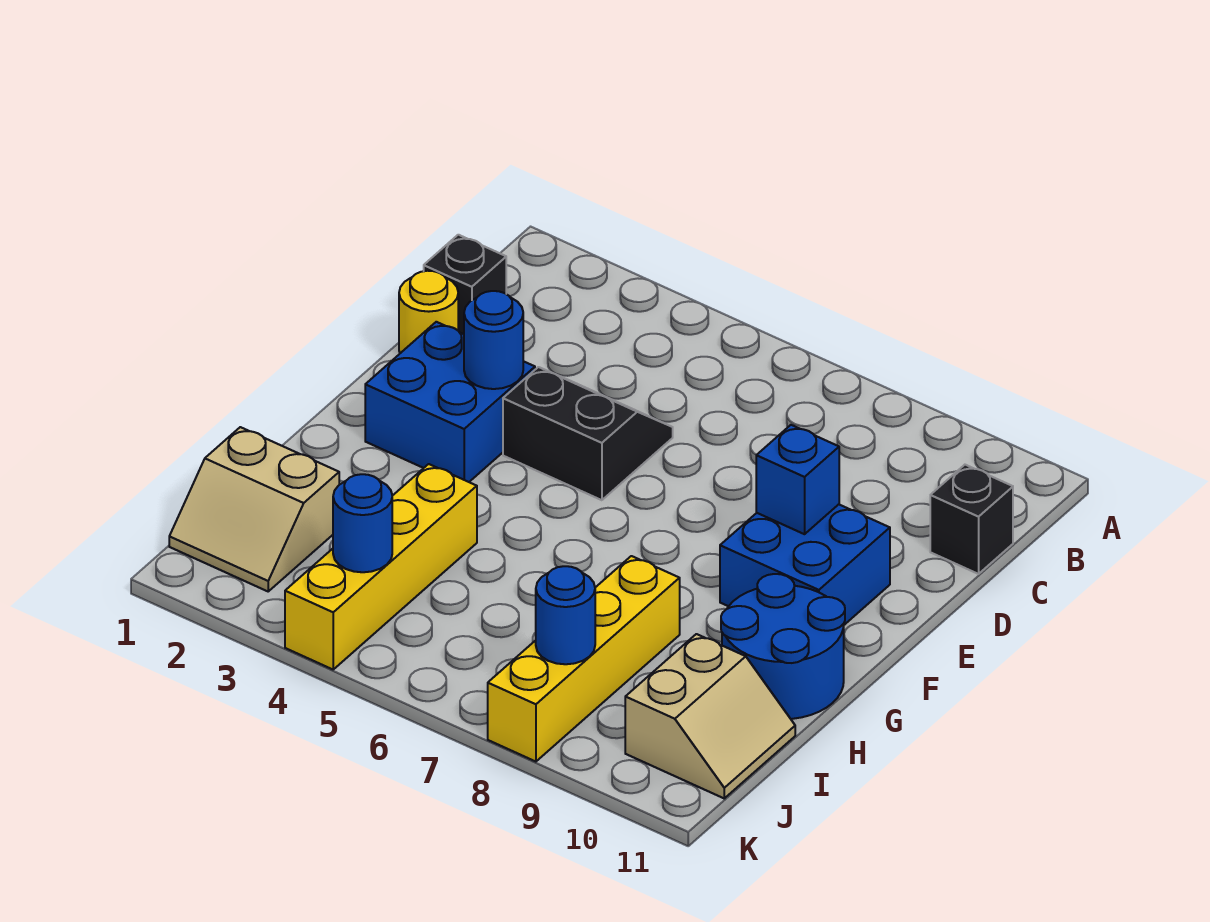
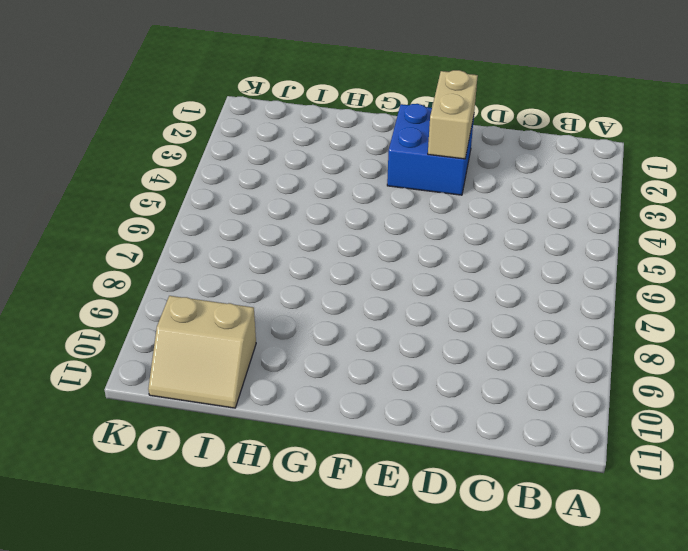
tan brick E2:E3 level 2 -> blue round brick E3 level 2
none -> black brick C1 level 1
none -> black brick C11 level 1
none -> yellow round brick D1 level 1

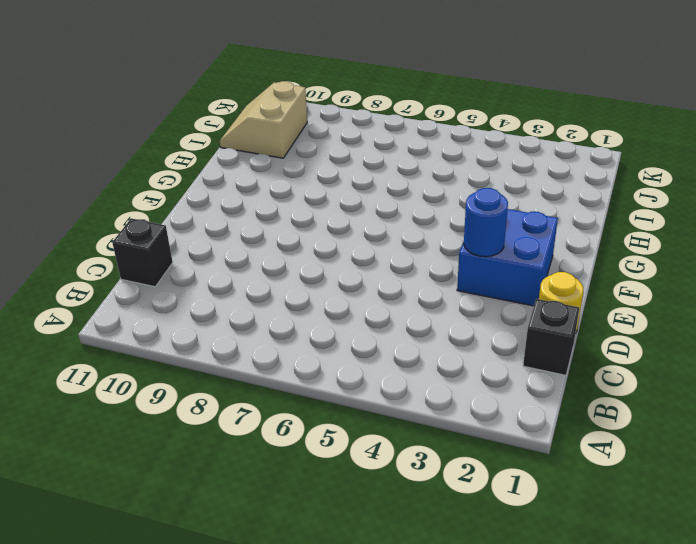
none -> black slope D4:E5 level 1 top E
none -> blue brick E9:F10 level 1
none -> blue round brick G10:H11 level 1

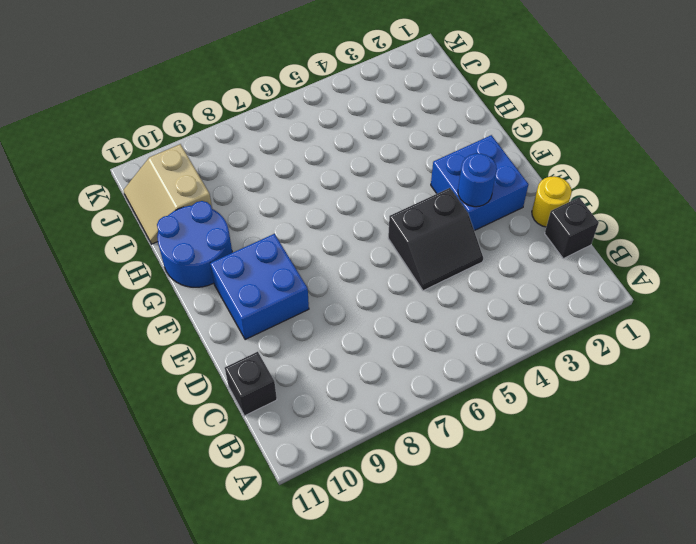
none -> yellow brick H4:K4 level 1
none -> yellow brick H8:K8 level 1
none -> tan slope I1:J2 level 1 top I

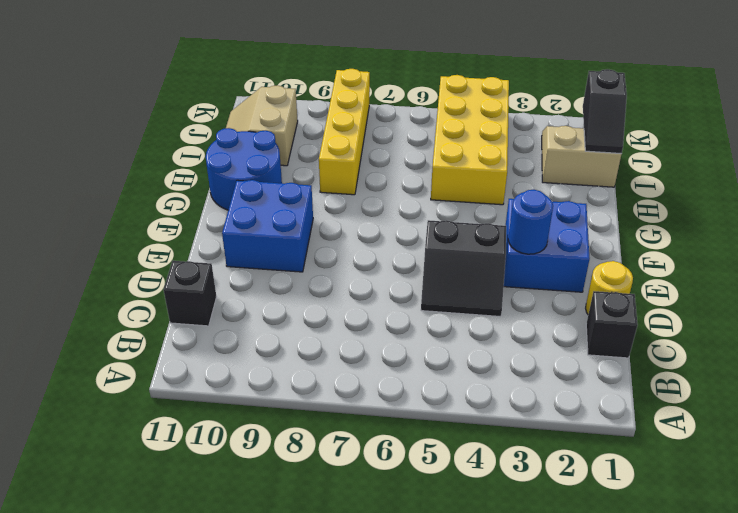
yellow brick H4:K5 level 1 -> yellow brick H4:K4 level 1
black slope I1:J1 level 2 top J -> none
none -> blue brick E9 level 2
none -> blue round brick J4 level 2
none -> blue round brick J8 level 2

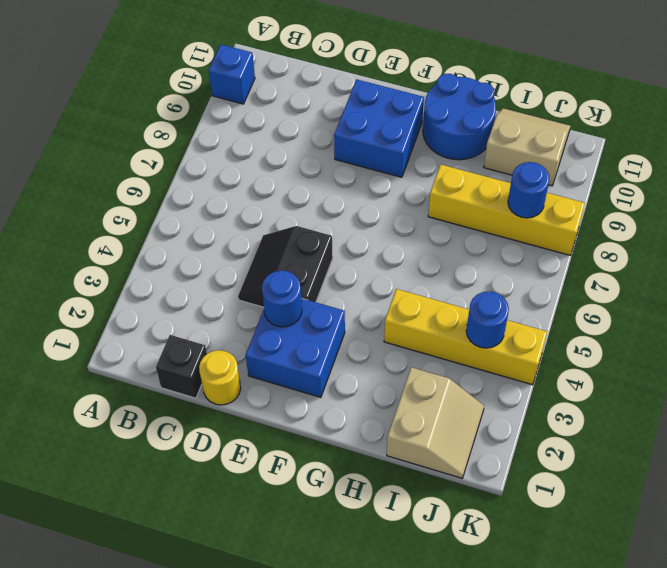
blue brick A10 level 1 -> blue brick E9 level 2
none -> black brick C11 level 1

